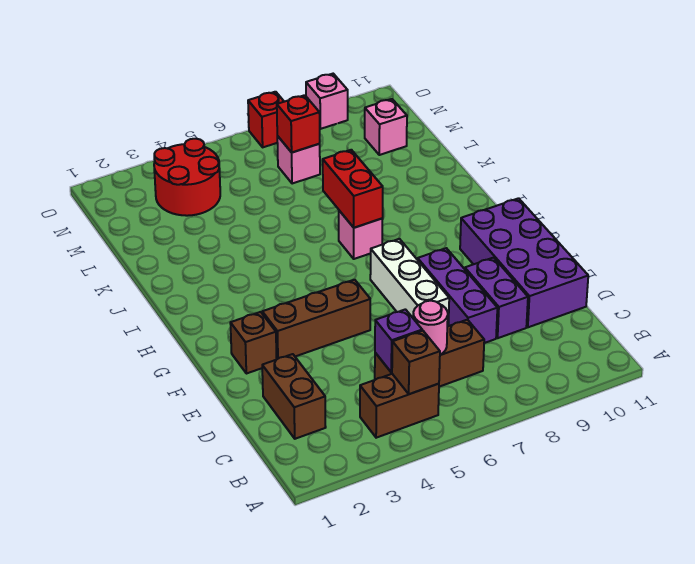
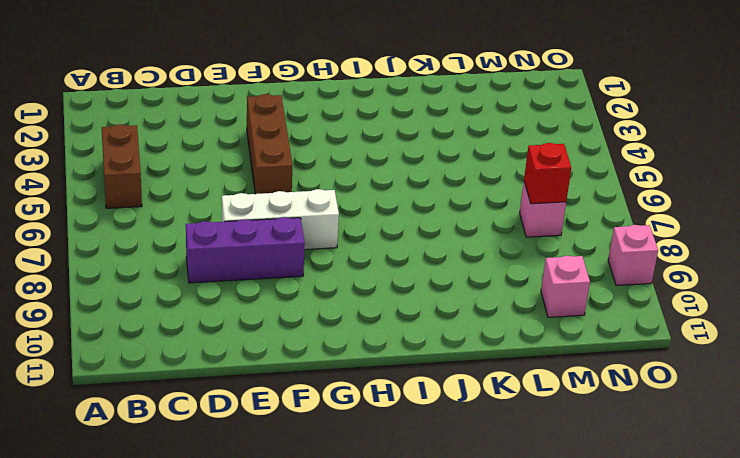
none -> brown brick C2:D2 level 1
none -> brown brick C5:C7 level 1
none -> purple brick D9:E9 level 1

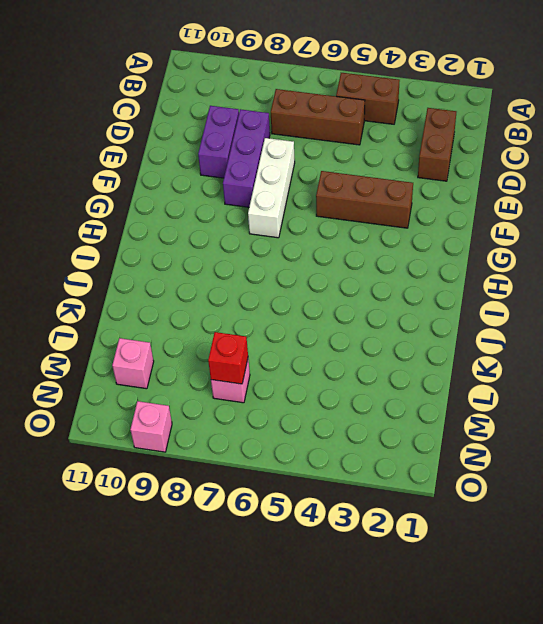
none -> purple brick D10:G11 level 1
none -> brown brick F2 level 1
none -> pink brick I7 level 1

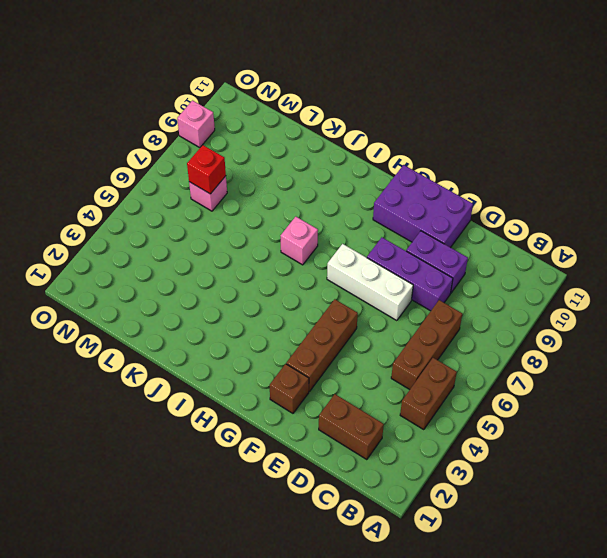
purple brick E10:G11 level 1 -> purple brick D10:G11 level 1
none -> red round brick M3:N4 level 1
none -> pink brick M10 level 1
none -> red brick O7 level 1

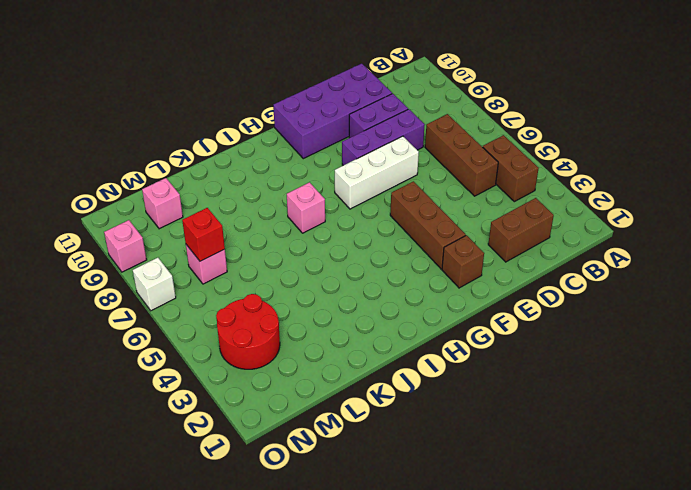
white brick O7 level 1 -> red brick O7 level 1
none -> brown brick B5 level 2
none -> purple brick C5 level 2
none -> pink round brick C6 level 2

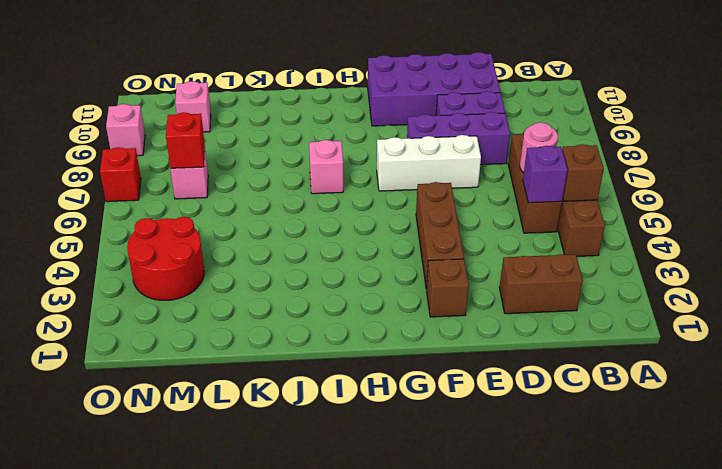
none -> red brick I7:J7 level 2

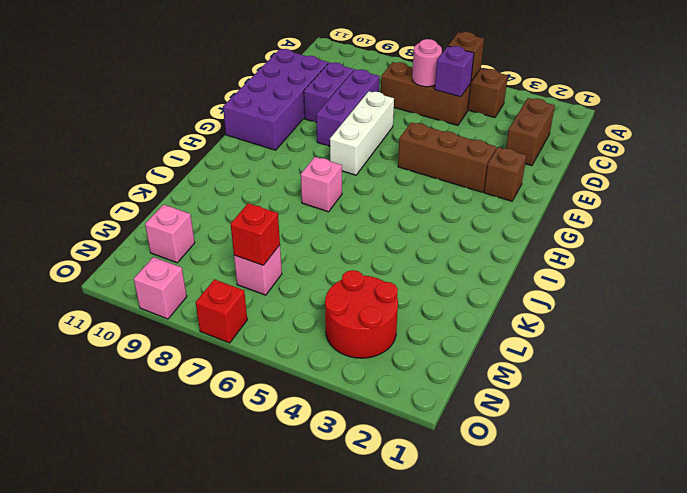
none -> red brick I7:J7 level 2

